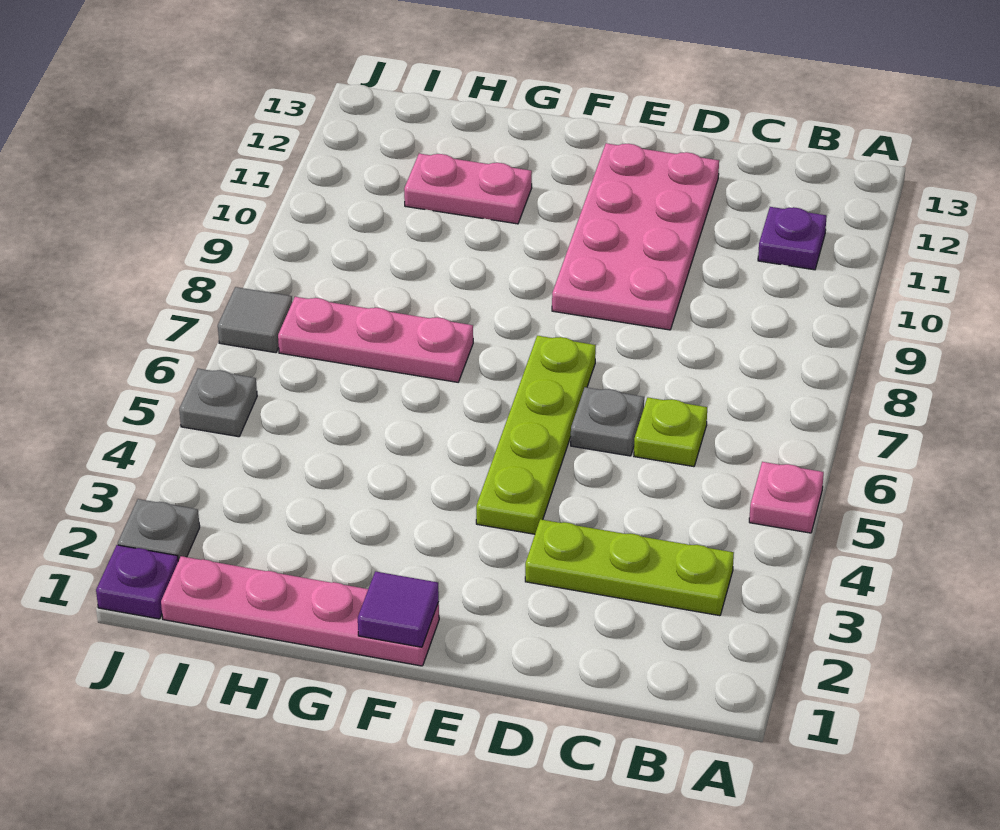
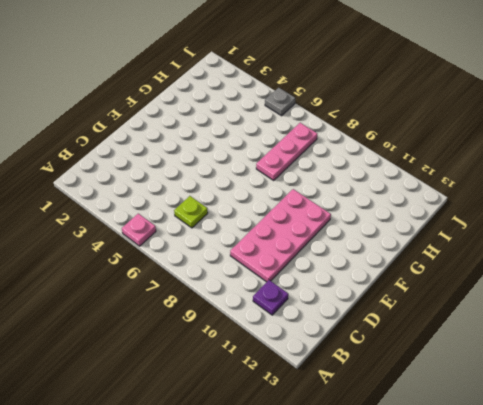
pink plate C9:F10 level 1 -> pink plate D9:E12 level 1
none -> lime plate B3:D3 level 1
none -> grey plate D6 level 1
none -> lime plate E4:E7 level 1

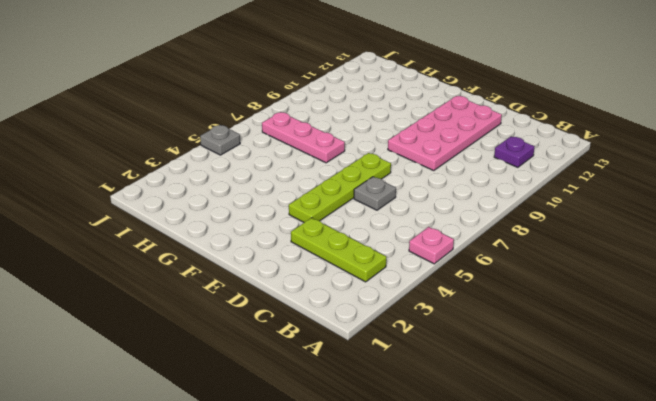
none -> lime plate C6 level 1
none -> pink plate F1:I1 level 1
none -> pink plate G11:H11 level 1

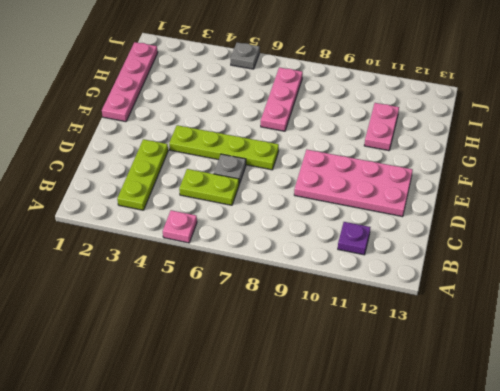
lime plate C5:C6 level 1 -> lime plate C6 level 1
none -> purple plate J1 level 1
none -> grey plate J2 level 1
none -> grey tile J7 level 1

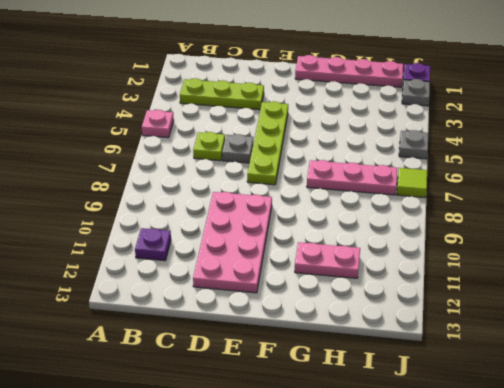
lime tile J7 level 1 -> grey tile J7 level 1
none -> purple tile F1 level 2

